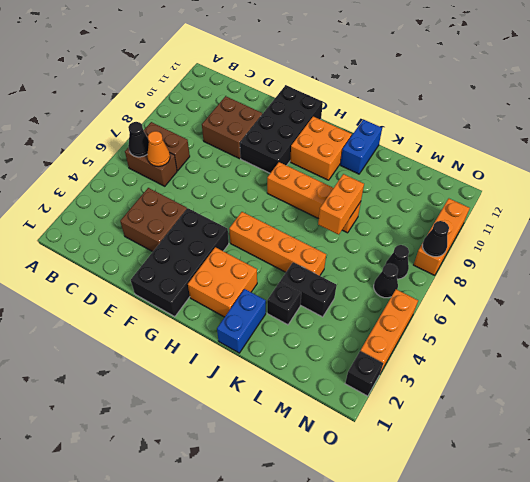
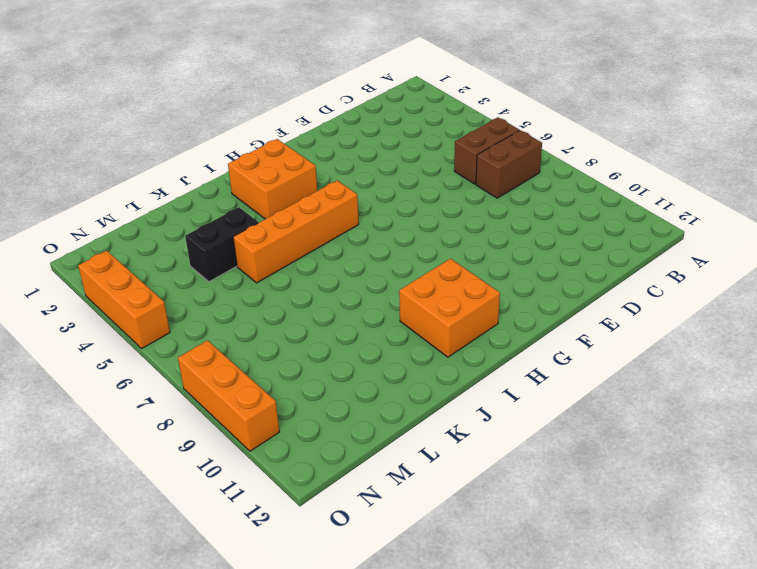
none -> brown brick D3:E4 level 1
none -> brown brick D9:E10 level 1
none -> black brick F1:G4 level 1

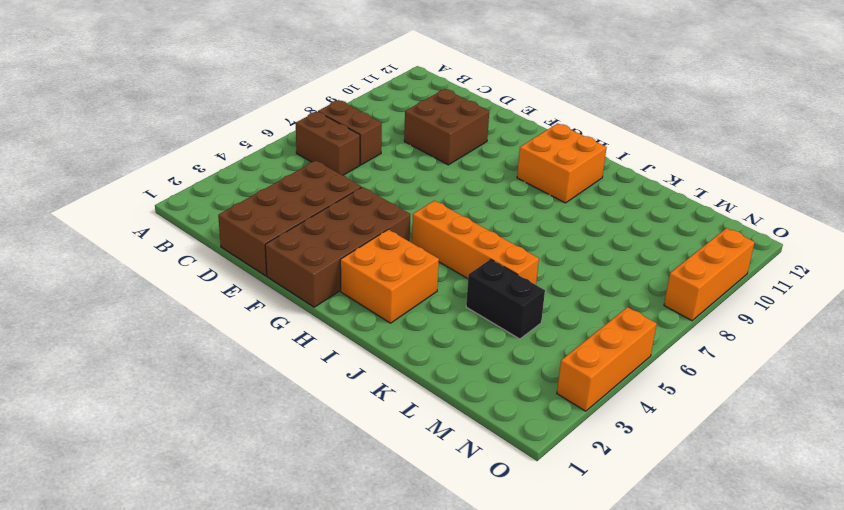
brown brick D1:E4 level 1 -> brown brick D3:E4 level 1
brown brick F1:G4 level 1 -> black brick F1:G4 level 1
none -> black brick F9:G12 level 1
none -> orange brick H8:K8 level 1
none -> blue brick J1:J2 level 1

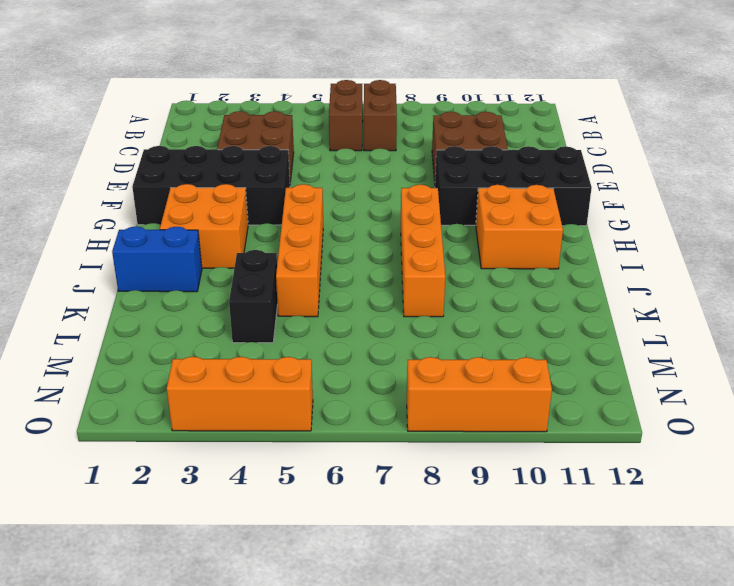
none -> blue brick J11:J12 level 1
none -> black brick K3 level 1
none -> black cone N6 level 1

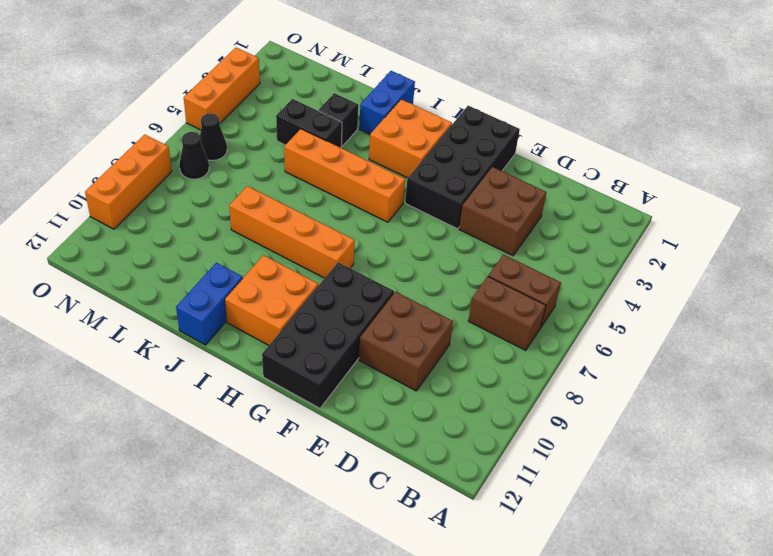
none -> black brick O2 level 1
none -> black cone B6 level 2
none -> orange cone C6 level 2

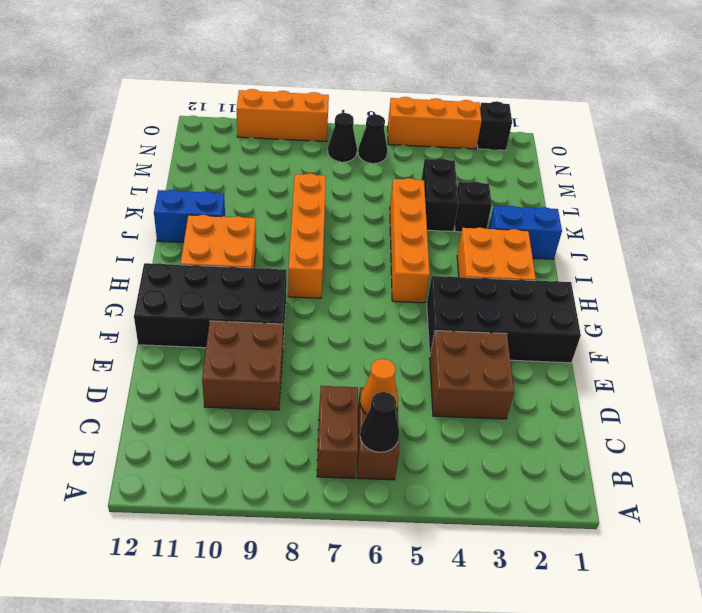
none -> orange brick K7:K8 level 2
none -> black cone O8 level 2

